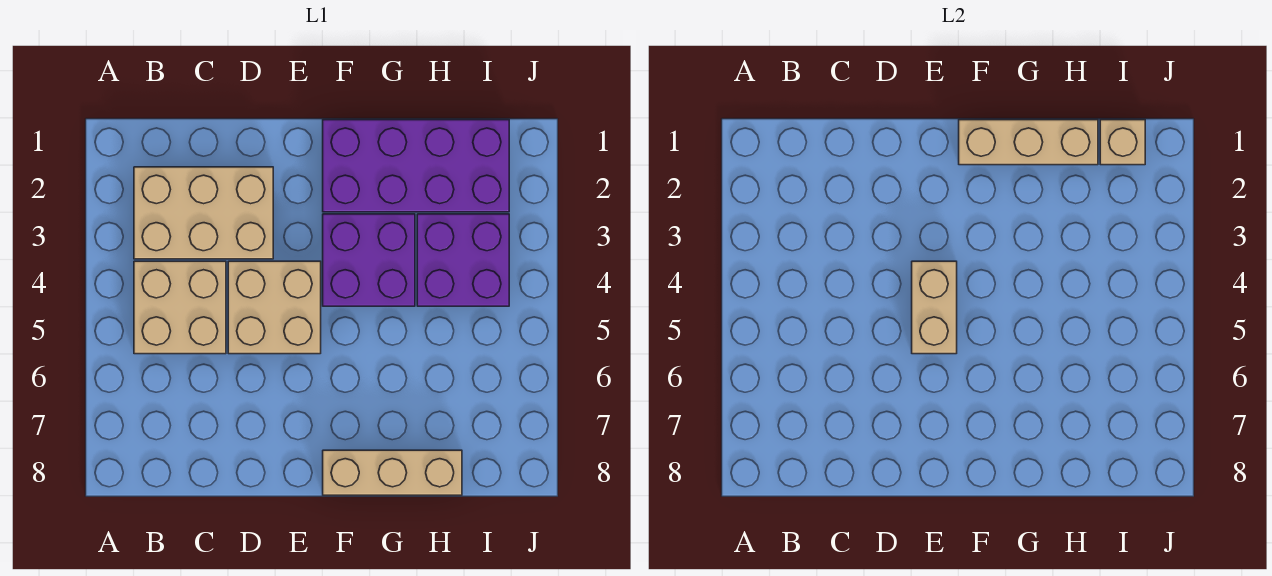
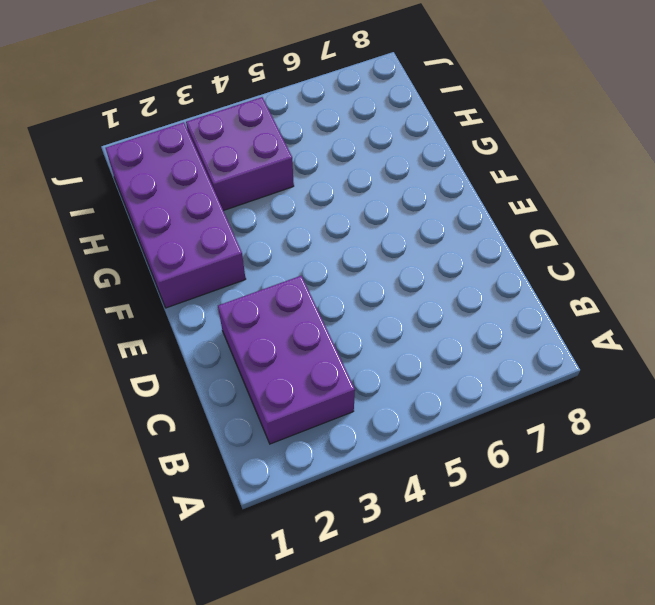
purple brick B2:D3 level 1 -> tan brick B2:D3 level 1
none -> tan brick B4:C5 level 1
none -> tan brick D4:E5 level 1

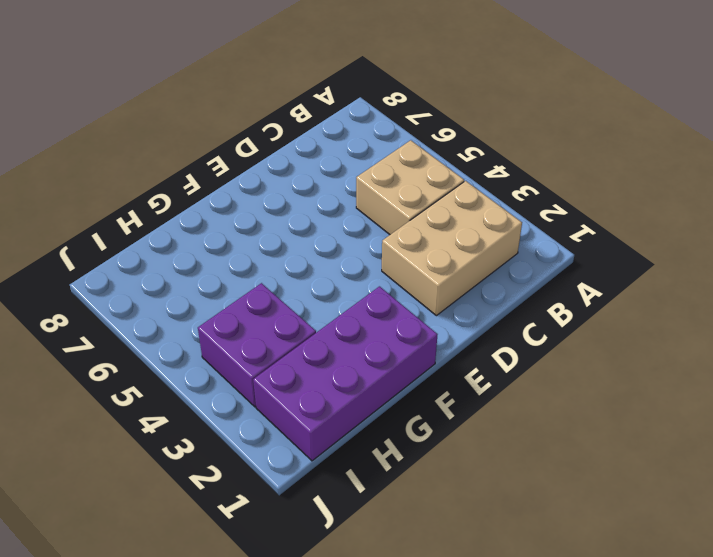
none -> tan brick D4:E5 level 1
none -> purple brick F3:G4 level 1

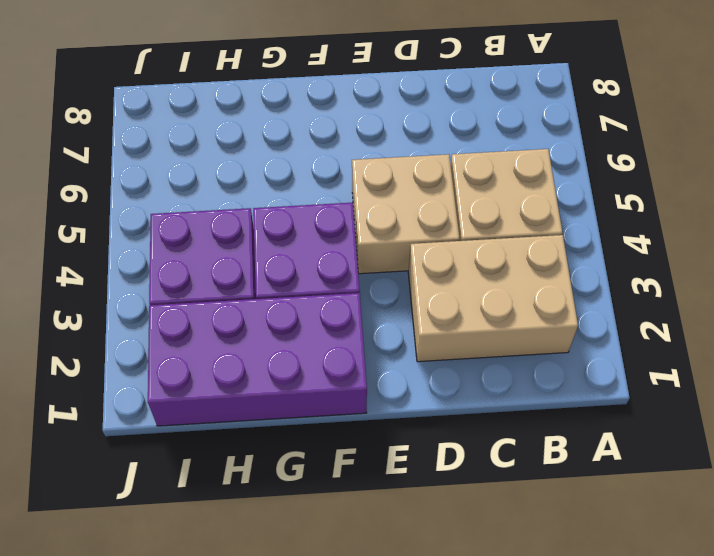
none -> tan brick F8:H8 level 1
none -> tan brick E4:E5 level 2

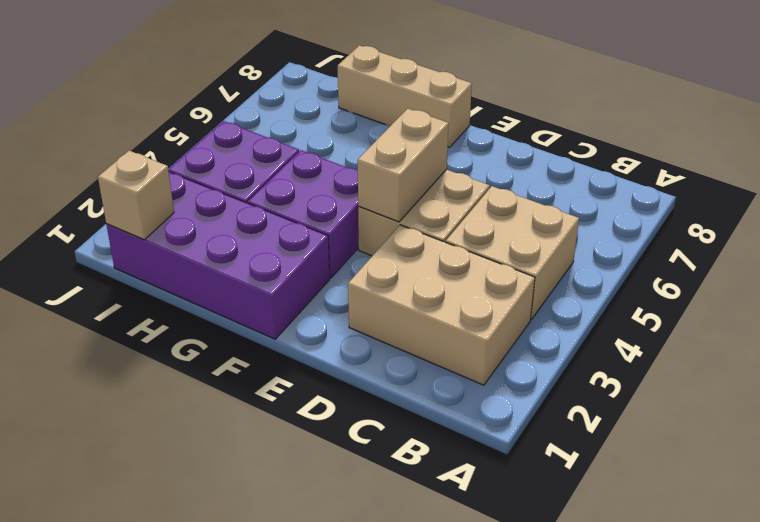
none -> tan brick F1:H1 level 2

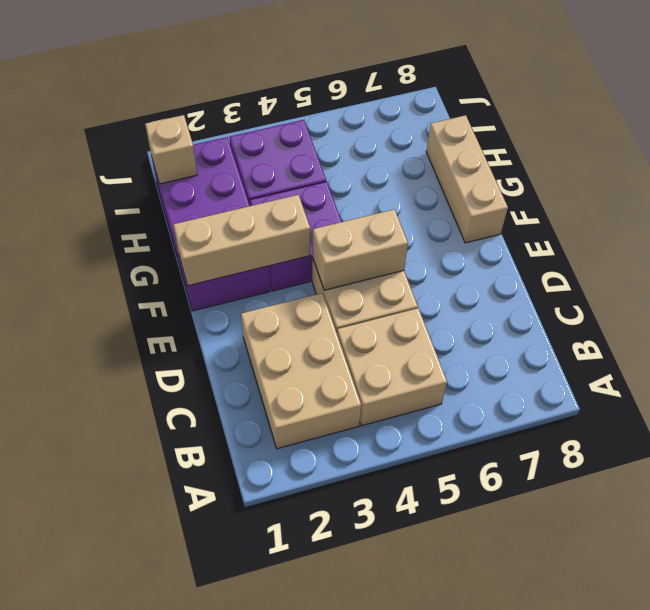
tan brick F1:F3 level 2 -> tan brick F1:H1 level 2

